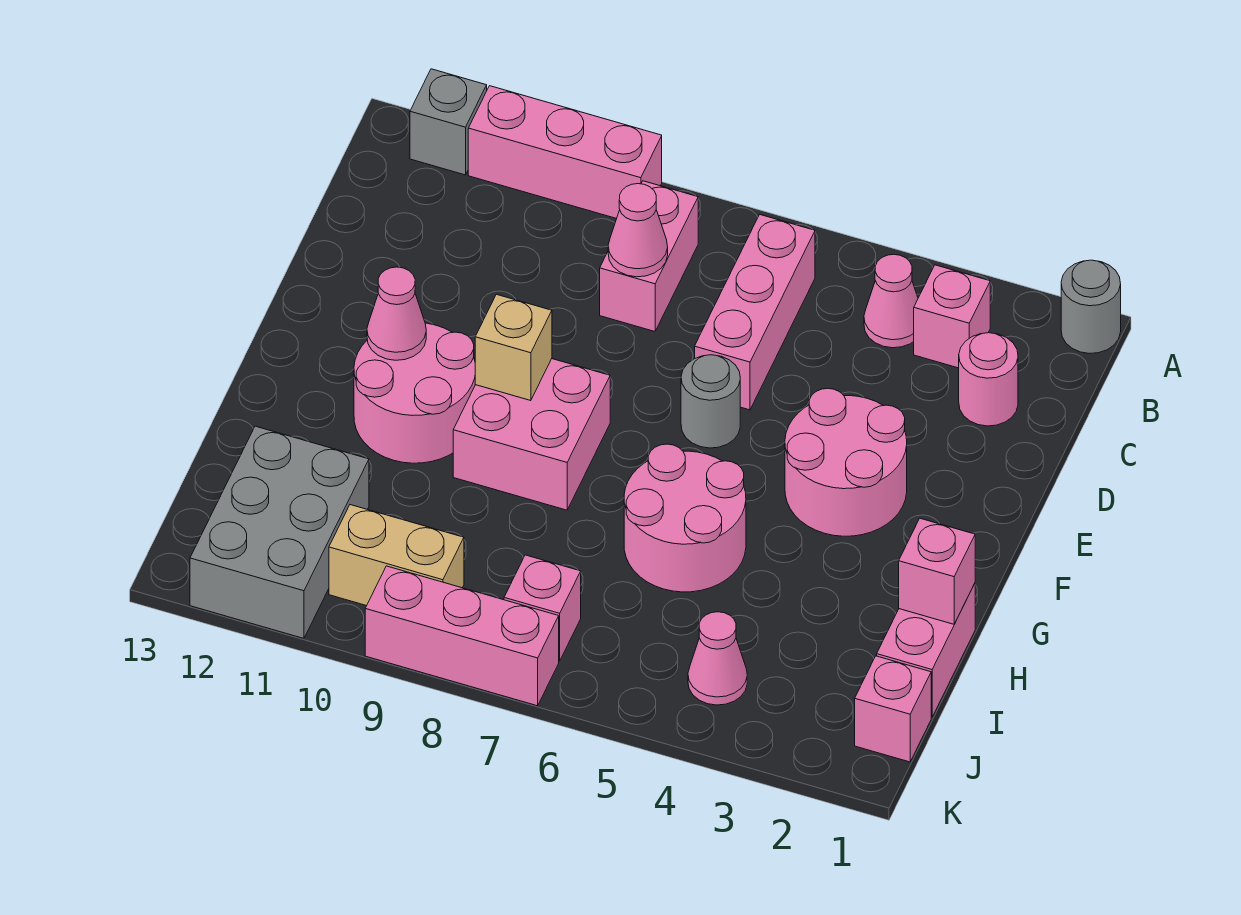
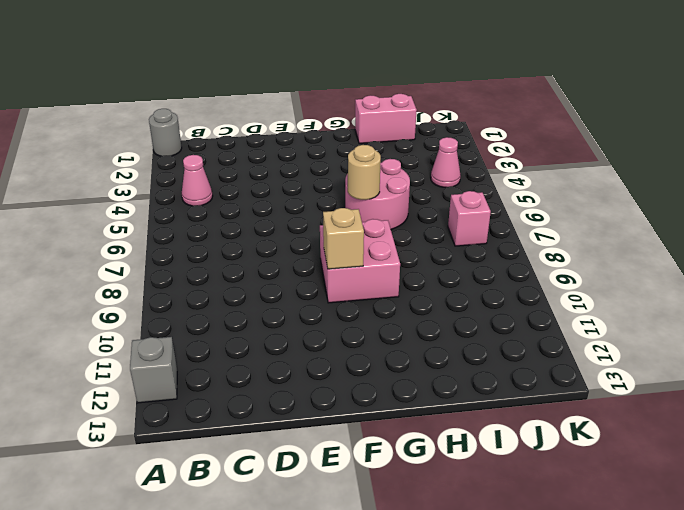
tan round brick G6 level 2 -> none
none -> pink brick A9:A11 level 1
none -> pink brick B3 level 1
none -> pink brick B6:D6 level 1

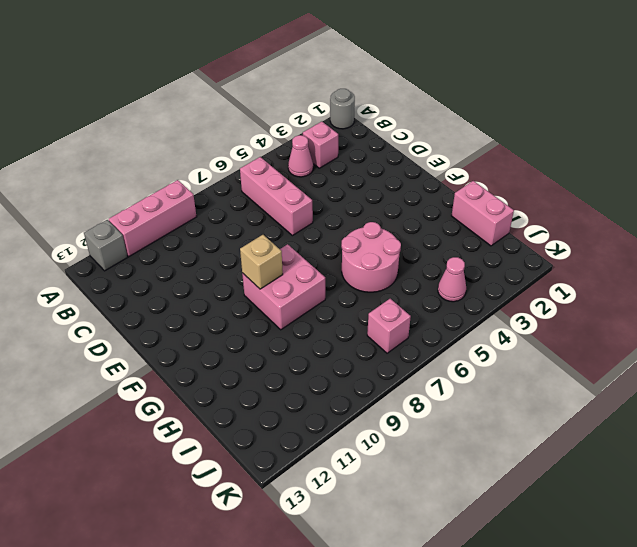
none -> pink brick B8:C8 level 1
none -> pink round brick C2 level 1
none -> pink round brick E3:F4 level 1

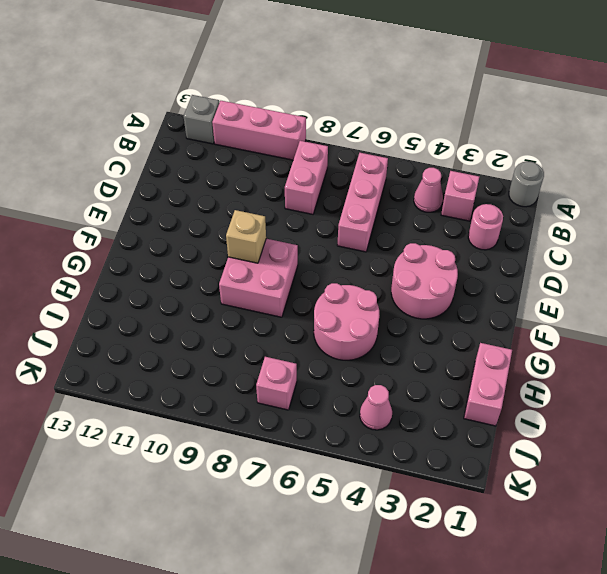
none -> grey round brick E6 level 1
none -> pink round brick F10:G11 level 1
none -> grey brick I11:K12 level 1

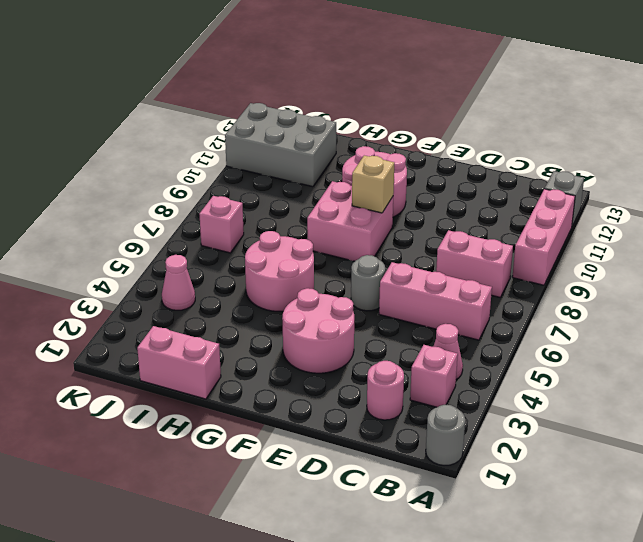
none -> pink brick J1 level 1
none -> tan brick J9:J10 level 1
none -> pink brick K7:K9 level 1

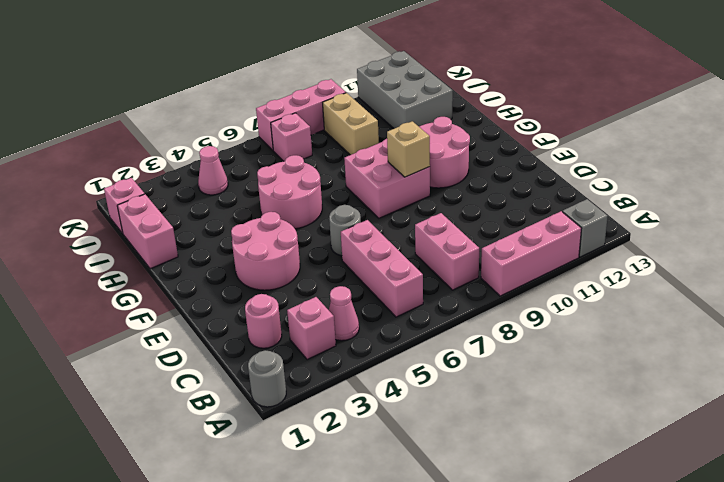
tan brick I9:J9 level 1 -> tan brick J9:J10 level 1
none -> pink cone C8 level 2
none -> pink cone F11 level 2
none -> pink brick H1 level 2

